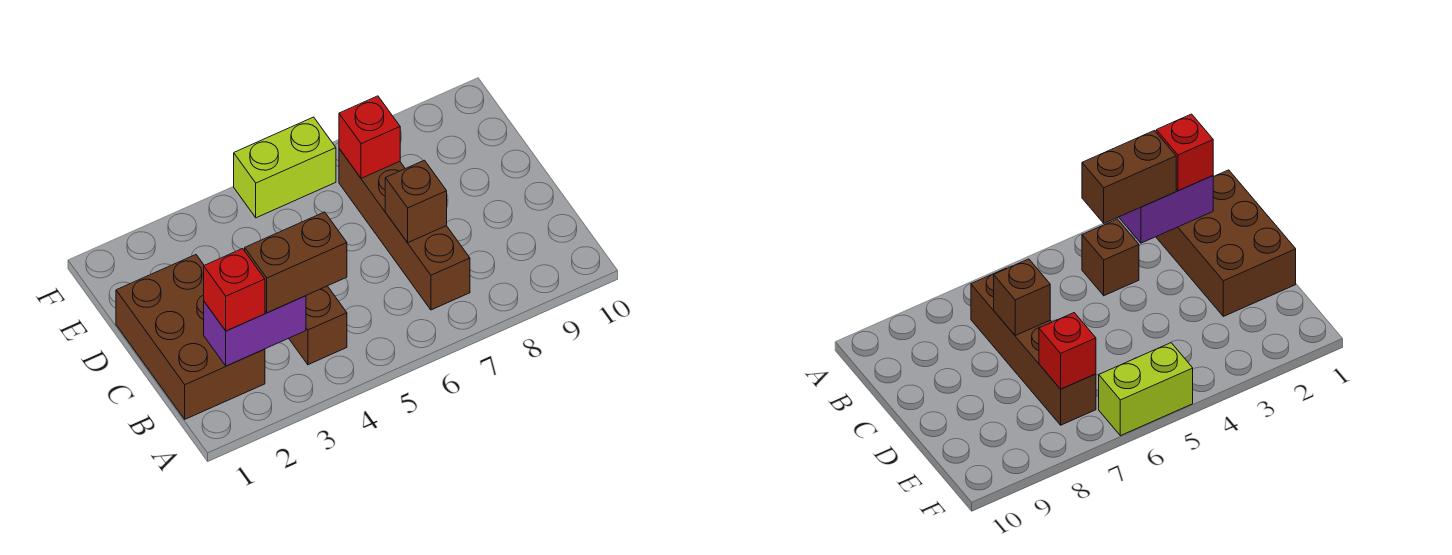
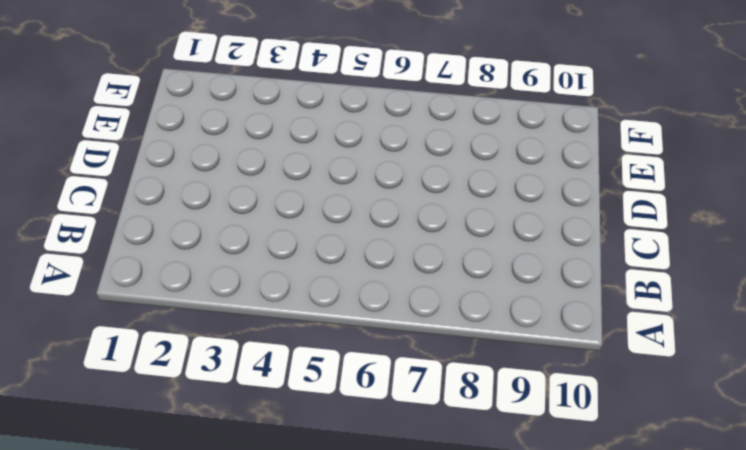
none -> brown brick B1:D2 level 1
none -> brown brick B4 level 1

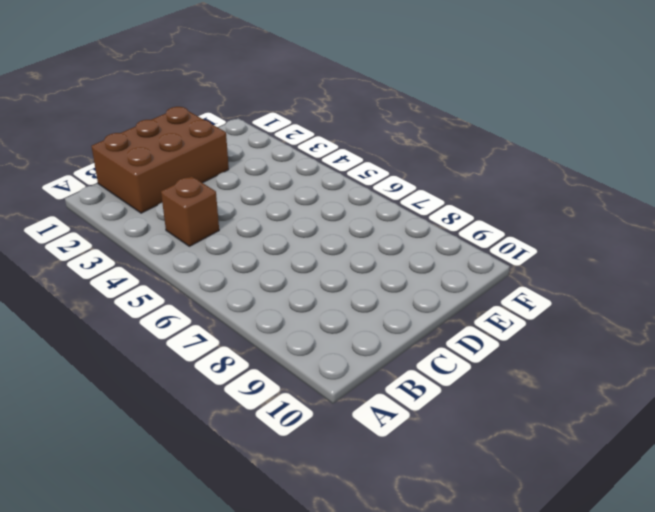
none -> brown brick B7:E7 level 1
none -> lime brick F5:F6 level 1

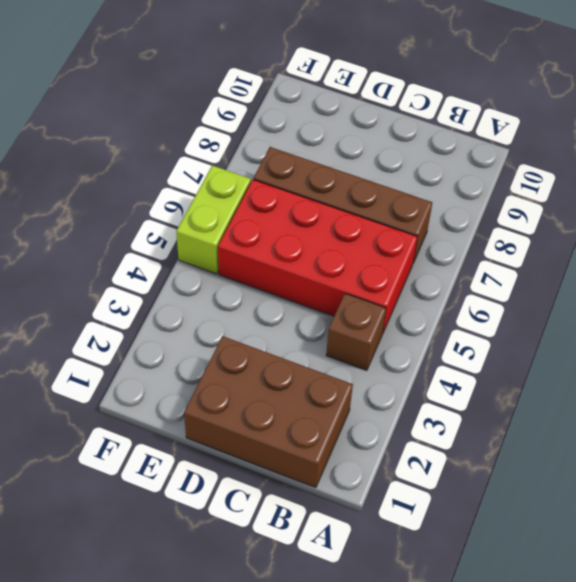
red brick B5:E6 level 1 -> none
none -> purple brick B2:B3 level 2
none -> brown brick C7 level 2

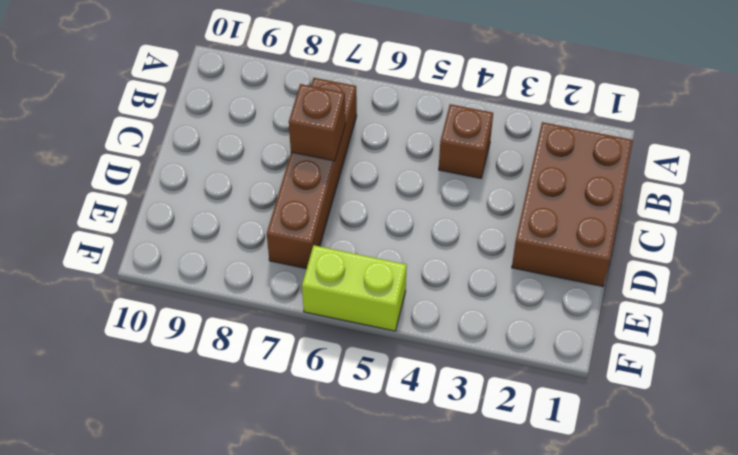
none -> purple brick B2:B3 level 2
none -> red brick E7 level 2

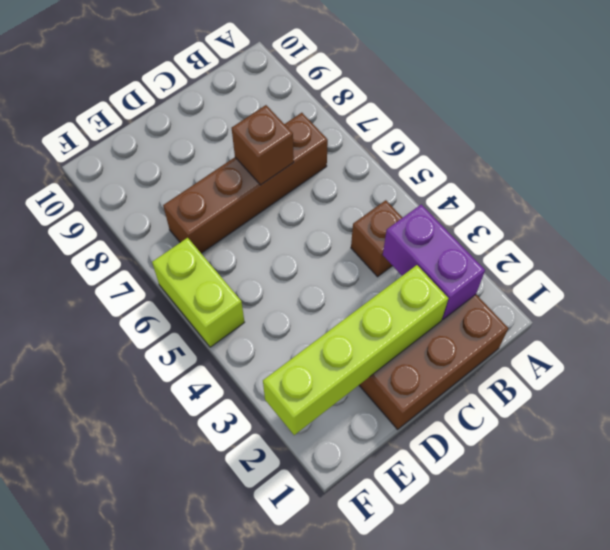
lime brick C2:F2 level 2 -> none
none -> red brick E7 level 2
none -> red brick B2 level 3

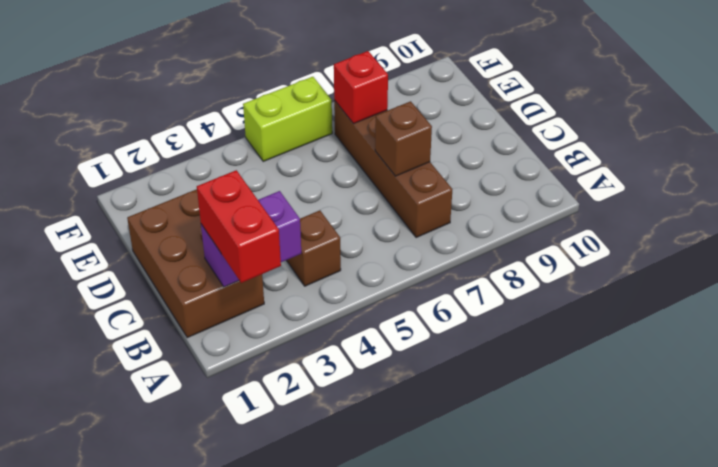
red brick A2:B2 level 3 -> red brick B2 level 3
none -> brown brick B3:B4 level 3

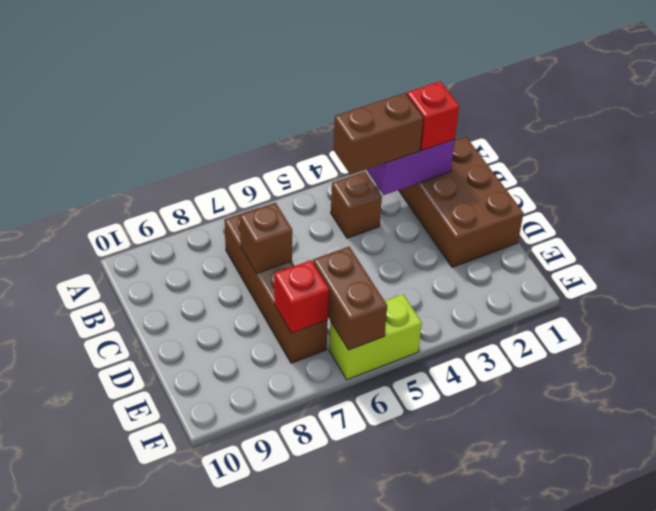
brown brick E6:F6 level 2 -> none

